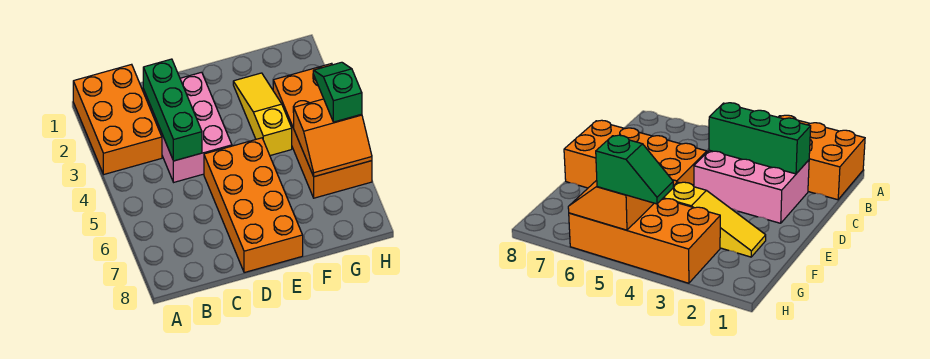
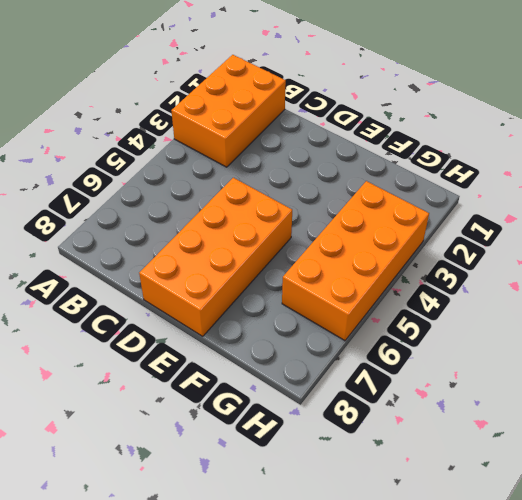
none -> pink brick C2:D4 level 1
none -> yellow slope F2:F4 level 1 top 4

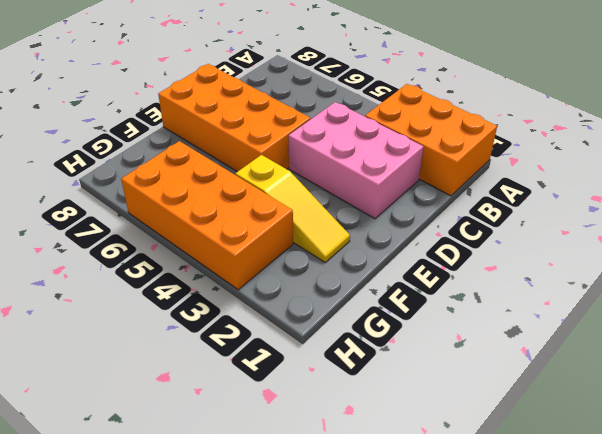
none -> green brick C2:C4 level 2
none -> orange slope G5:H6 level 2 top 5

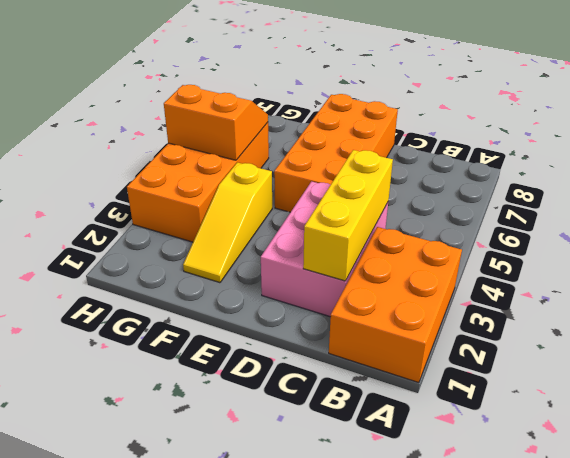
yellow brick C2:C4 level 2 -> green brick C2:C4 level 2
none -> green slope H4:H5 level 3 top 5

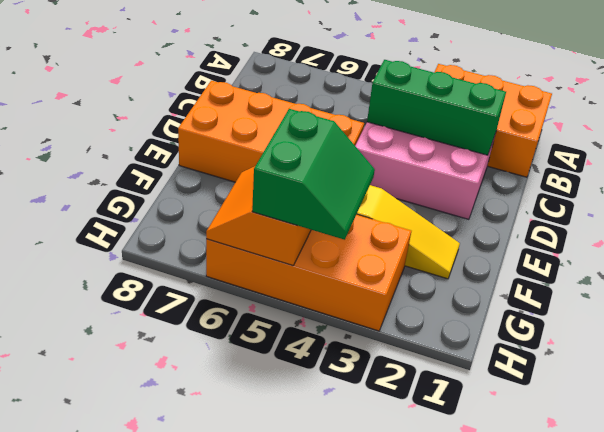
green slope G4:H5 level 3 top 5 -> green slope H4:H5 level 3 top 5

